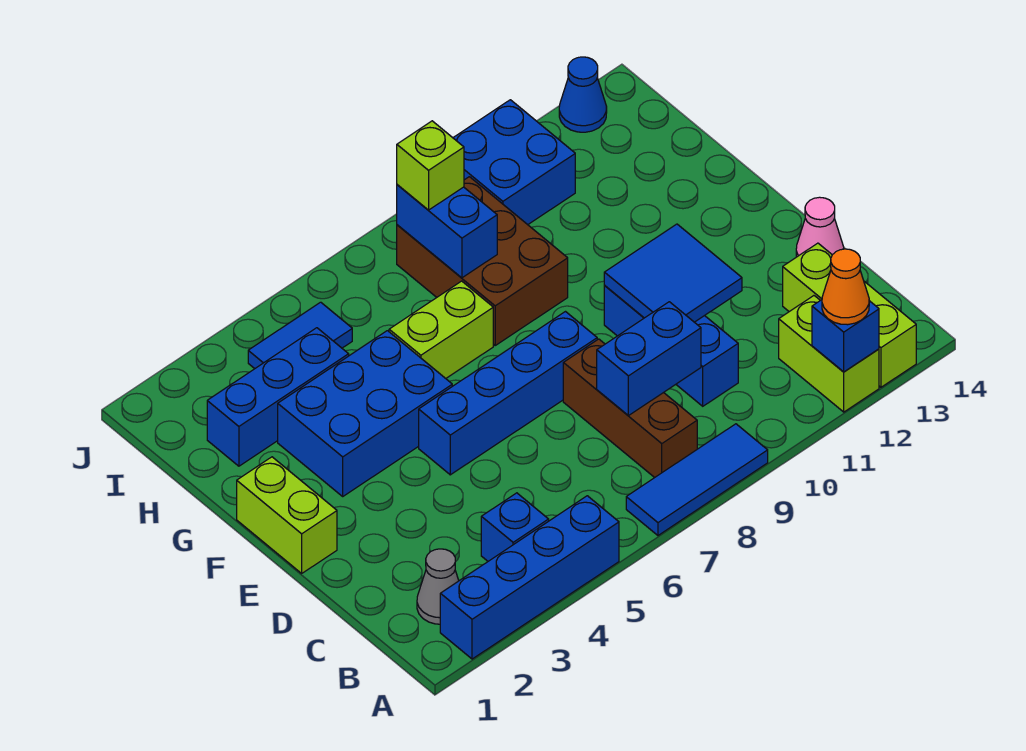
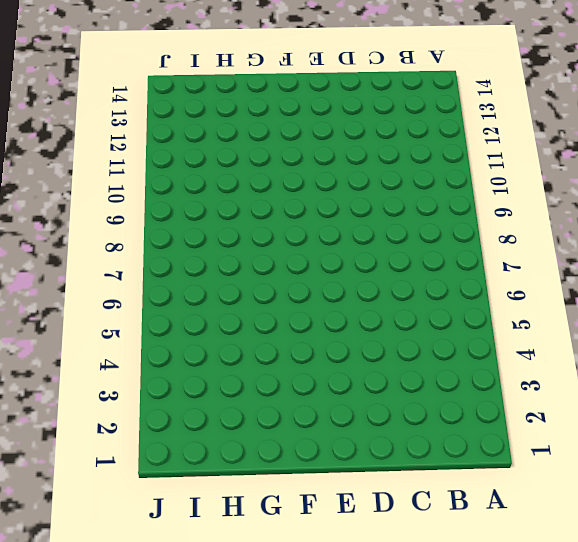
none -> blue brick A2:A5 level 1
none -> blue tile A7:A9 level 1
none -> lime brick A12:B12 level 1

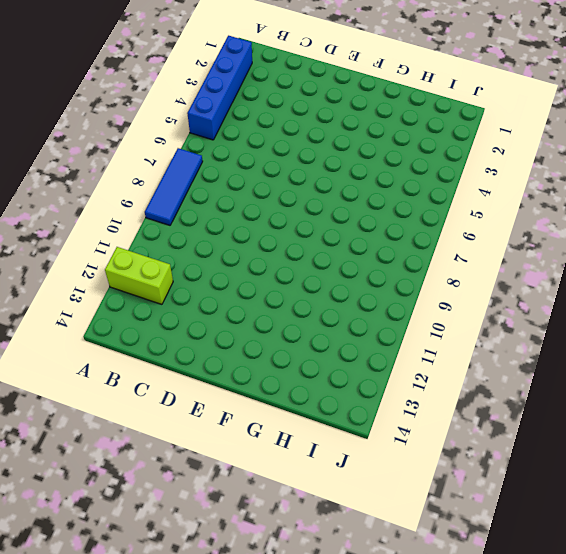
none -> lime brick A13:C13 level 1
none -> grey cone B2 level 1
none -> blue brick B4 level 1

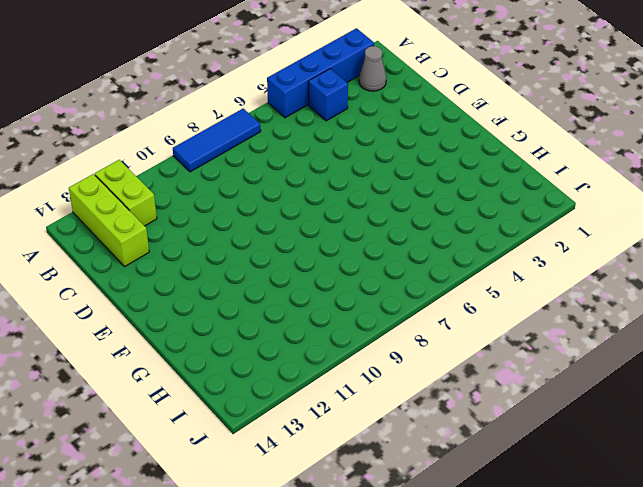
none -> brown brick B8:D8 level 1
none -> blue brick C10:E10 level 1
none -> pink cone D14 level 1

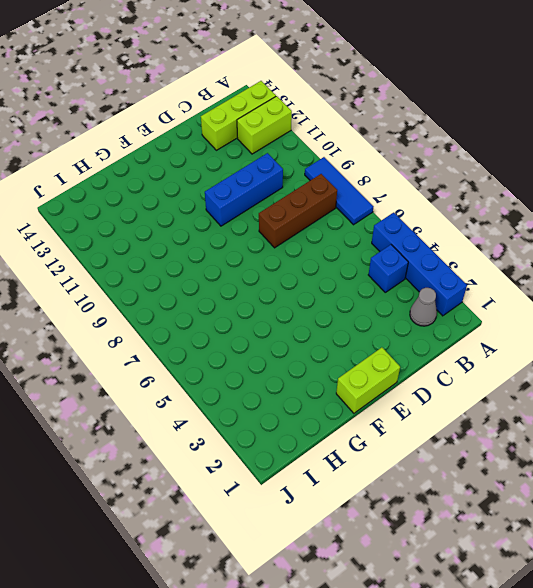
none -> pink cone D14 level 1
none -> blue brick E5:E8 level 1
none -> blue brick F3:G5 level 1

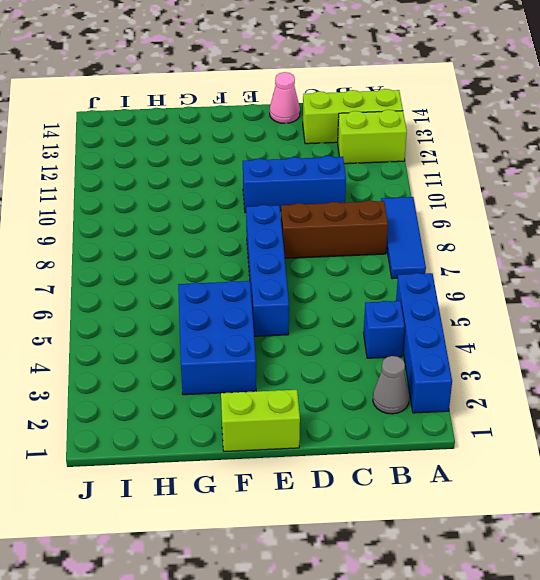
none -> lime brick G6:G7 level 1
none -> brown brick G8:I9 level 1
none -> blue brick H2:H4 level 1

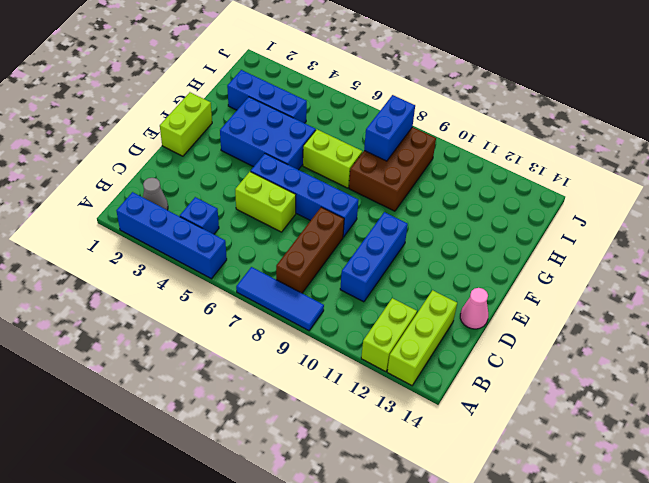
lime brick D5:D6 level 1 -> none
none -> blue tile I4:I5 level 1
none -> blue brick I10:J11 level 1
none -> blue cone J13 level 1

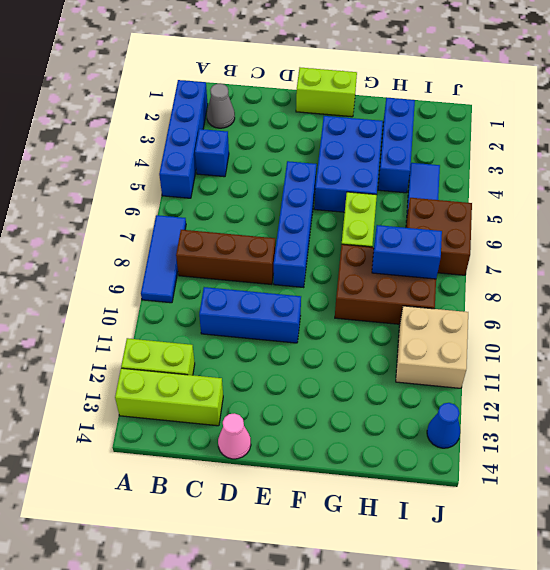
brown brick I6:J7 level 1 -> none
tan brick I10:J11 level 1 -> blue brick I10:J11 level 1
none -> blue brick A12 level 2
none -> blue brick C8:C9 level 2
none -> blue tile D10:E11 level 2

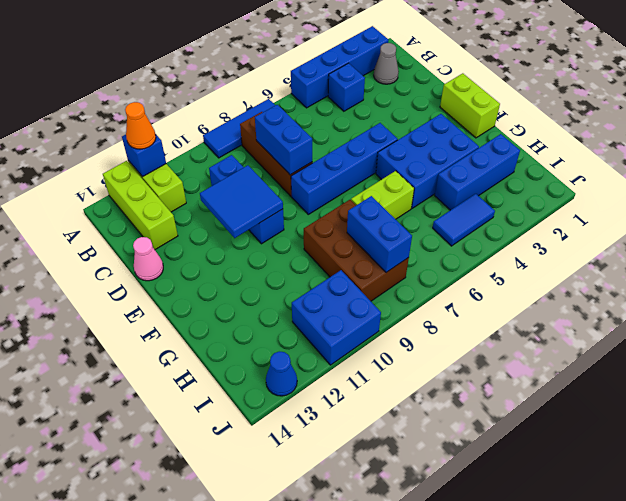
blue brick C8:D8 level 2 -> blue brick C8:C9 level 2
none -> lime brick I8 level 3

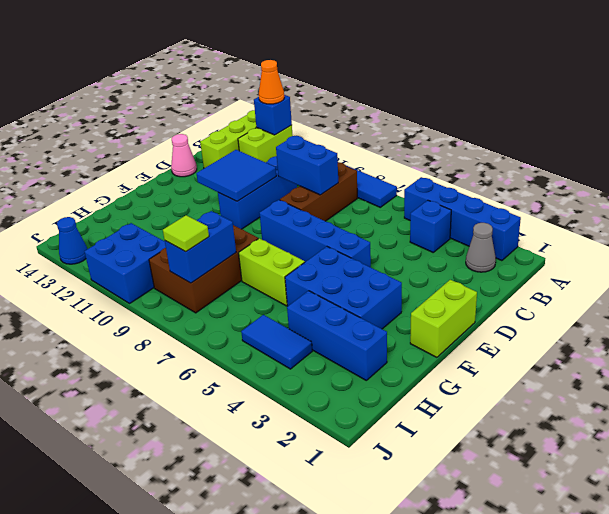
lime tile I8 level 3 -> lime brick I8 level 3

